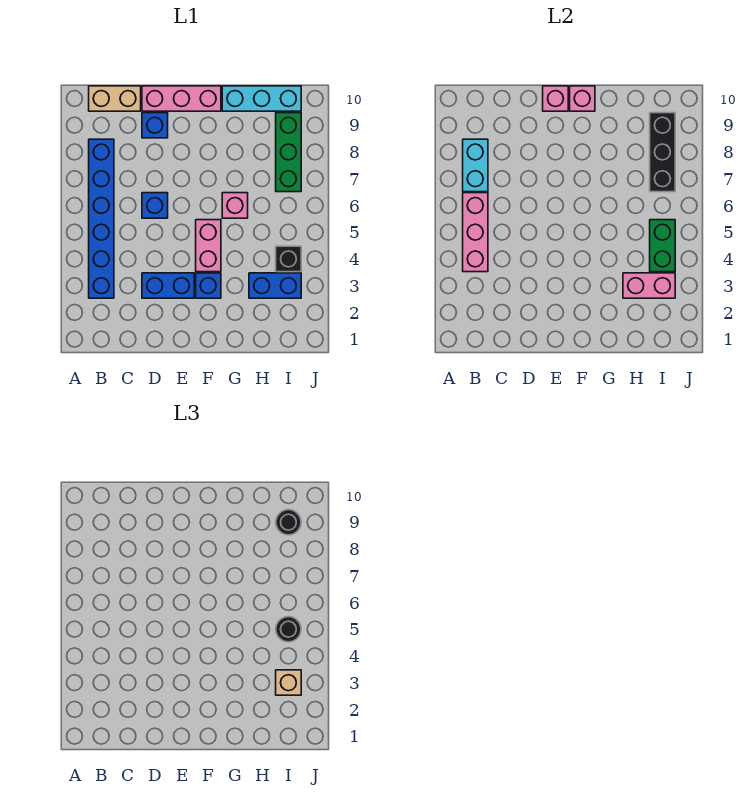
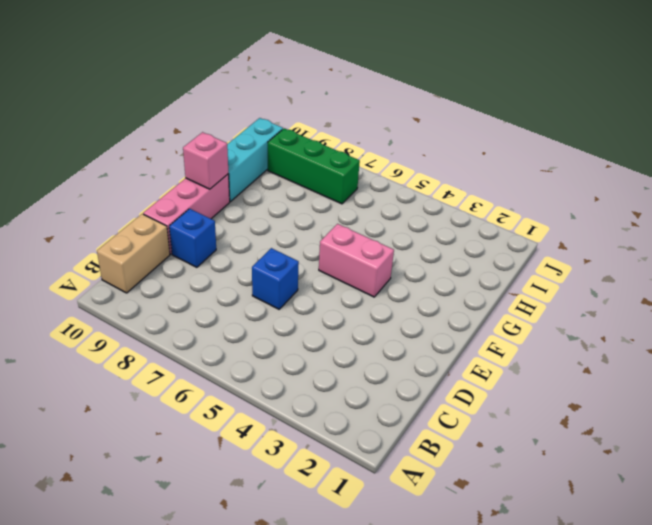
none -> blue brick B3:B8 level 1
none -> blue brick D3:E3 level 1
none -> blue brick F3 level 1

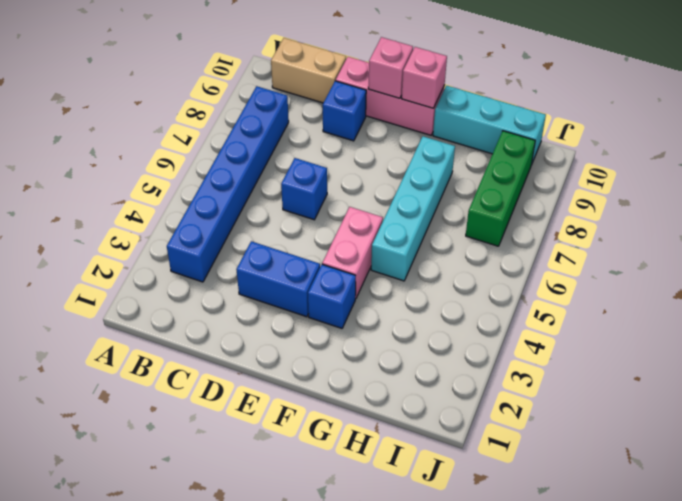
cyan brick G5:G8 level 1 -> pink brick G6 level 1
none -> blue brick H3:I3 level 1
none -> black brick I4 level 1
none -> pink brick B4:B6 level 2

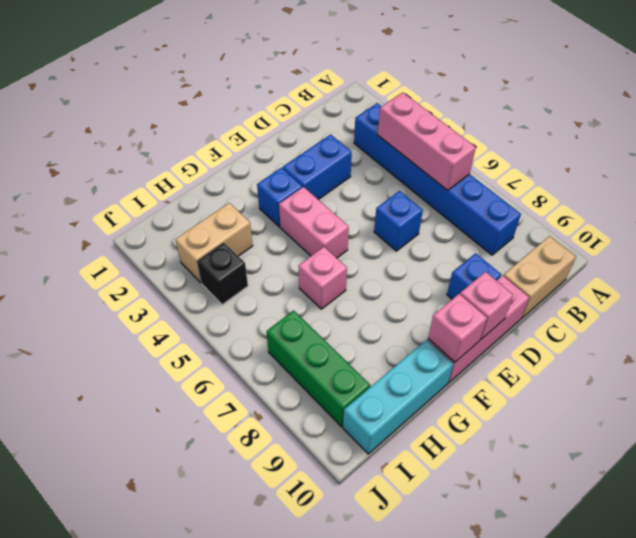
tan brick H3:I3 level 1 -> blue brick H3:I3 level 1
none -> cyan brick B7:B8 level 2
none -> pink brick H3:I3 level 2
none -> green brick I4:I5 level 2

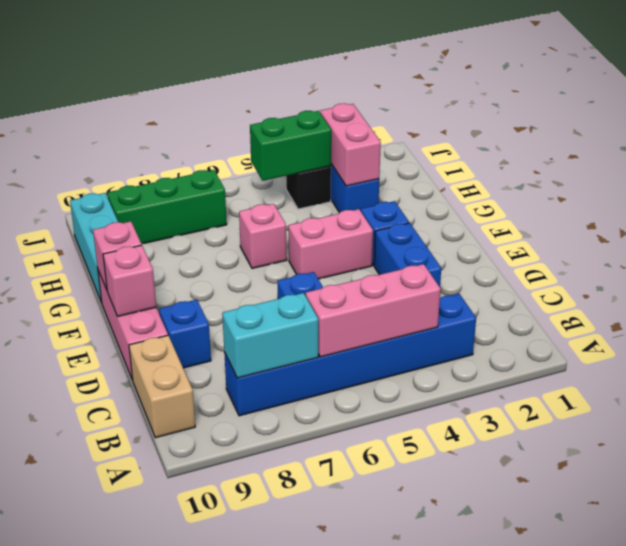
none -> black brick I7:I9 level 2
none -> tan brick I3 level 3
none -> black round brick I5 level 3

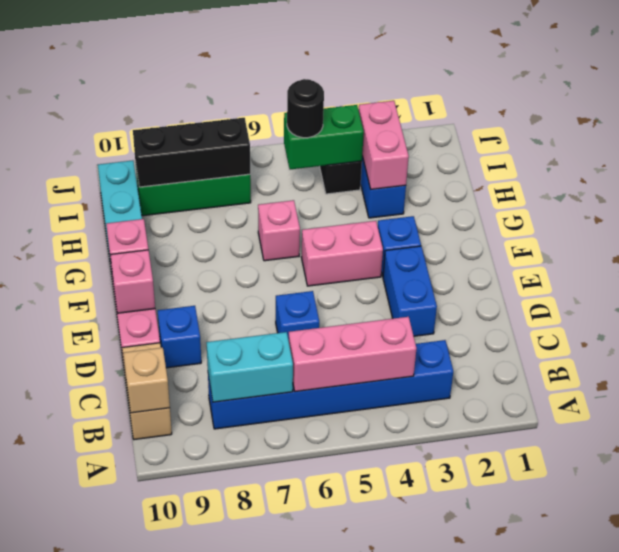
tan brick B10 level 2 -> tan brick I3 level 3
none -> black round brick I9 level 3

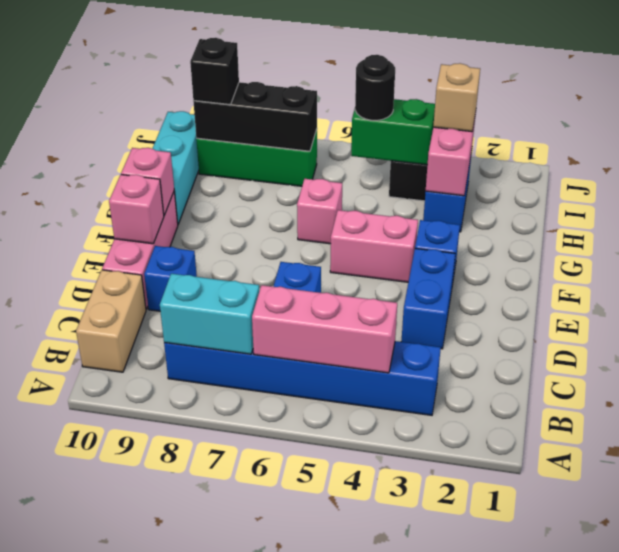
black brick I9 level 3 -> black round brick I9 level 3

